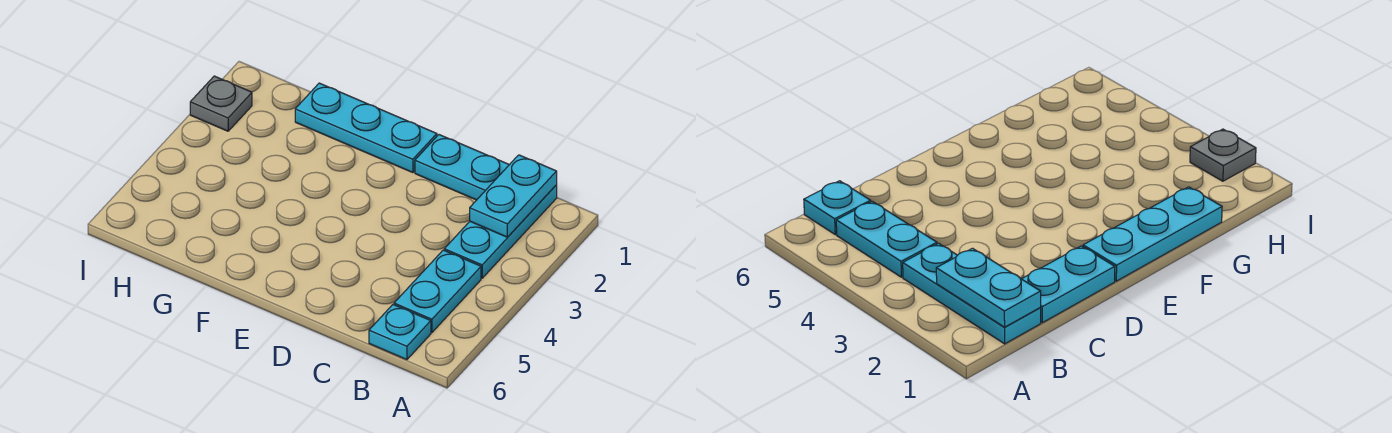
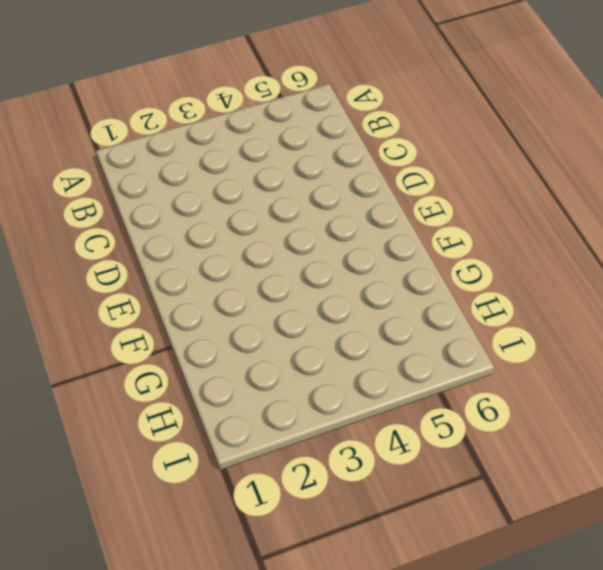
none -> cyan plate B1:B3 level 1
none -> cyan plate B4:B5 level 1

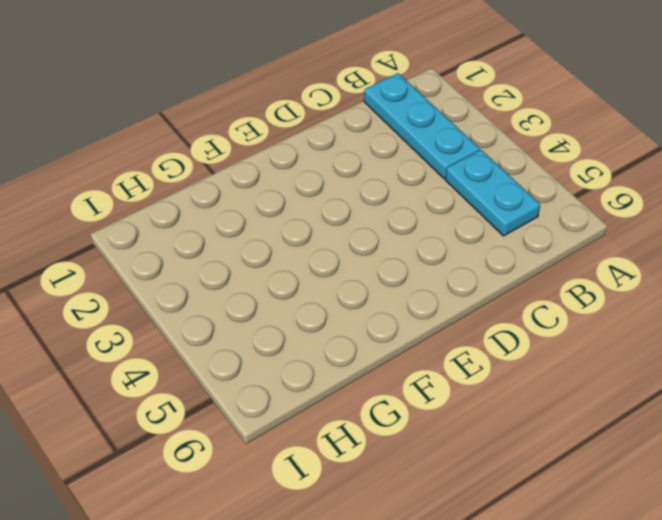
none -> cyan plate B6 level 1
none -> cyan plate C1:D1 level 1

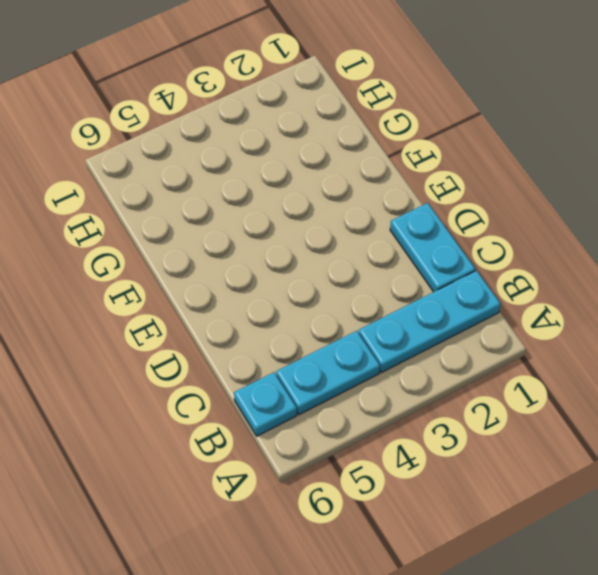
none -> cyan plate E1:G1 level 1
none -> grey plate I2 level 1

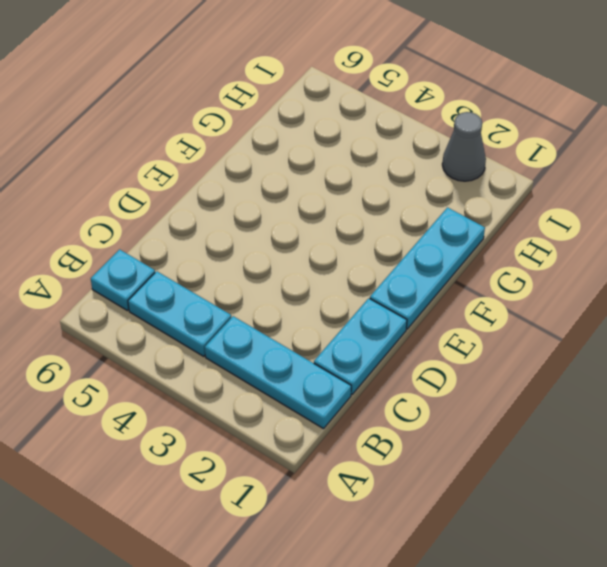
grey cone I2 level 1 -> grey plate I2 level 1
none -> cyan plate B1:B2 level 2

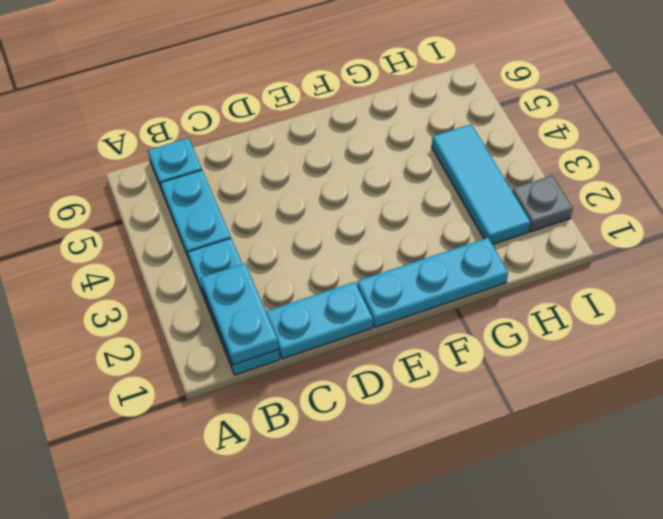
cyan tile H2:H4 level 1 -> none

